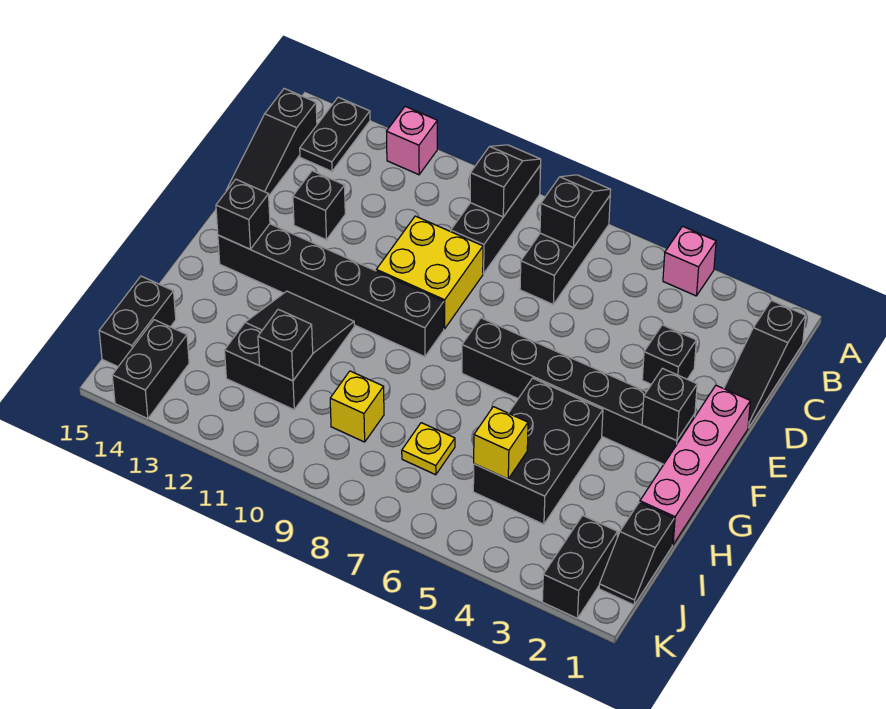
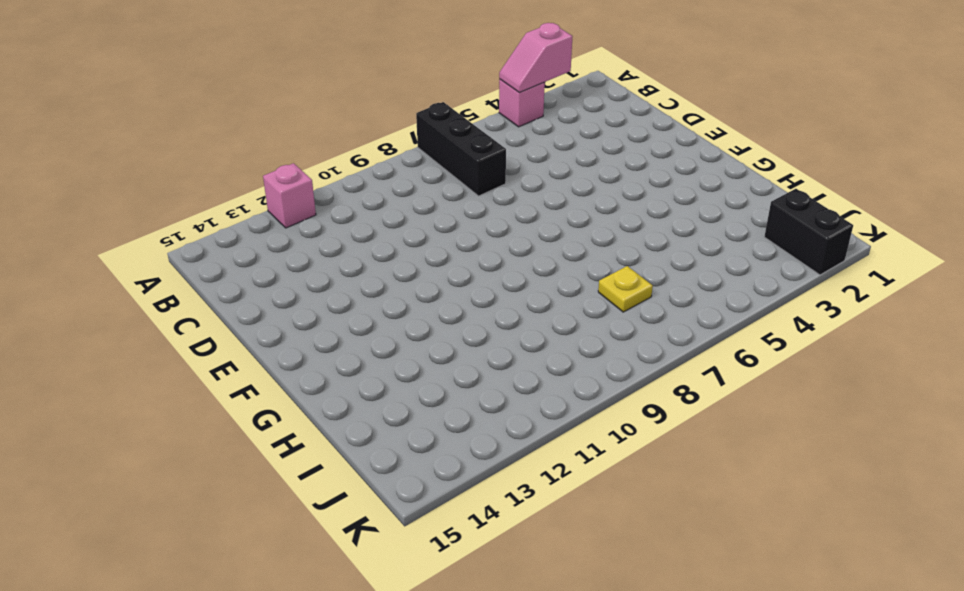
pink slope A3:A4 level 2 top 3 -> none
none -> black brick A9:C9 level 1
none -> black plate A14:B14 level 1
none -> black slope B1:D1 level 1 top B

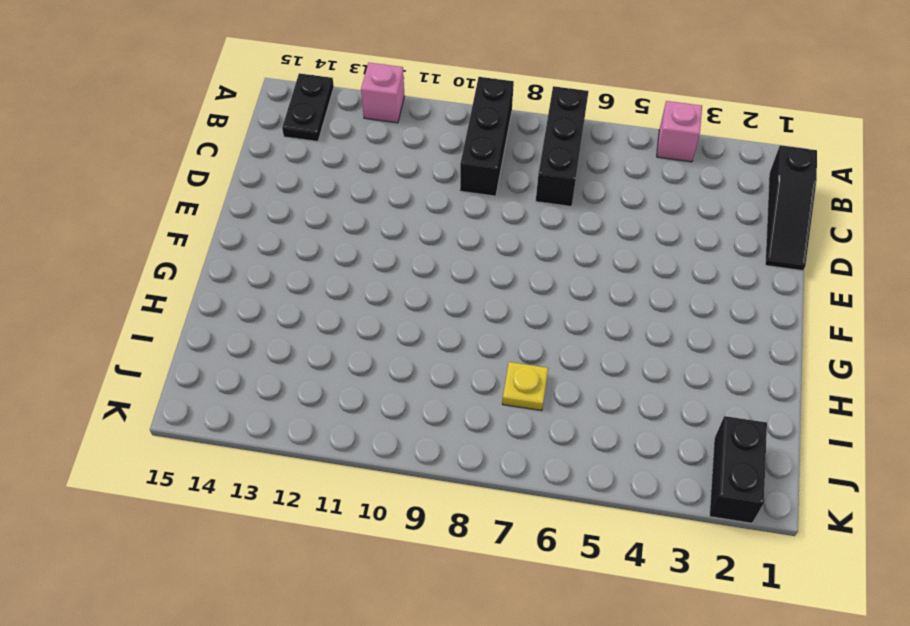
none -> black slope B15:D15 level 1 top B
none -> black brick D3 level 1
none -> yellow brick D9:E10 level 1

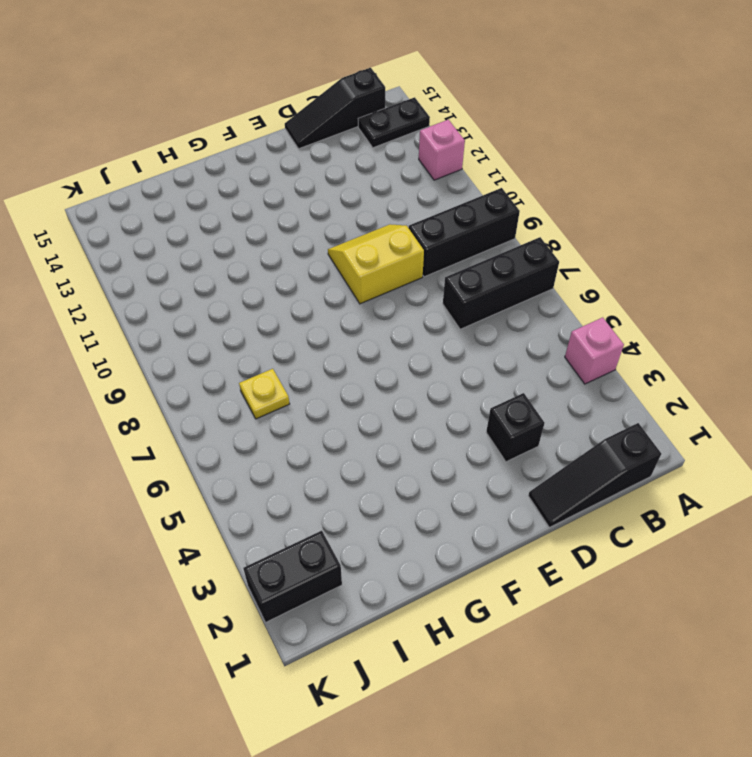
yellow slope D9:E10 level 1 top 9 -> yellow brick D9:E10 level 1
none -> black brick D13 level 1
none -> pink brick E1:H1 level 1
none -> black brick F2:F7 level 1

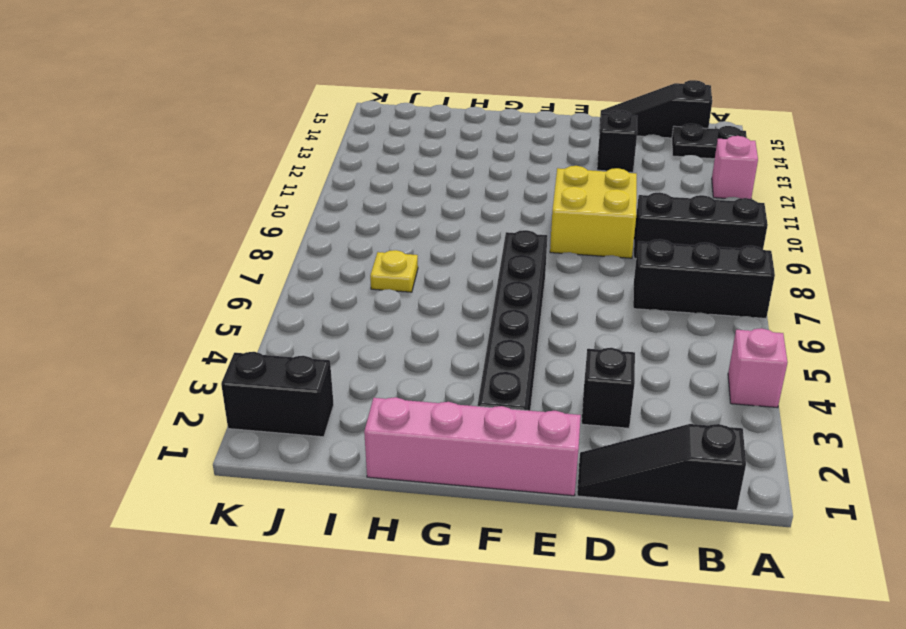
none -> black brick F9:F14 level 1
none -> black brick G4:I5 level 1
none -> black slope G11:I12 level 1 top I

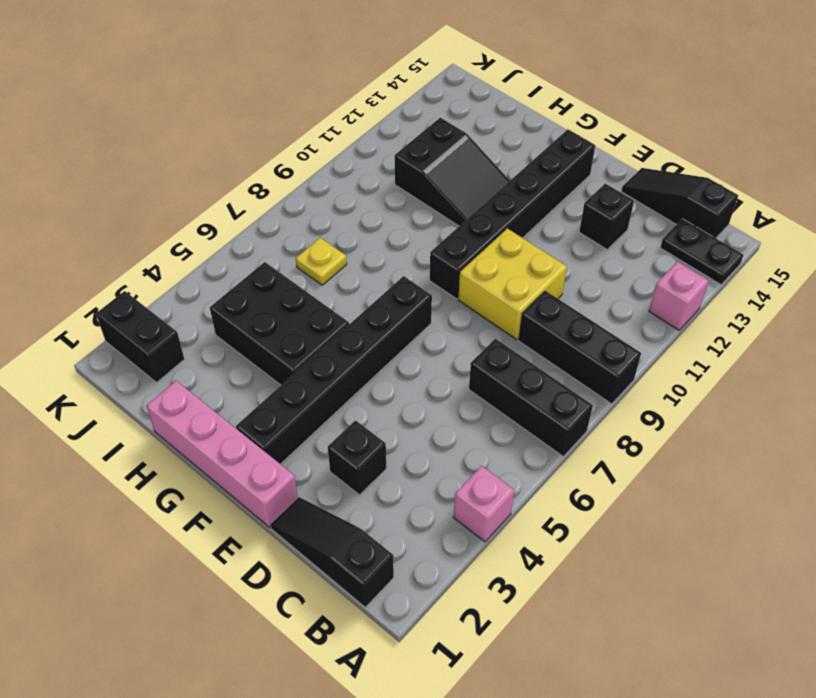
none -> black slope I1:J1 level 1 top I
none -> yellow brick I9 level 1
none -> black brick I15:J15 level 1

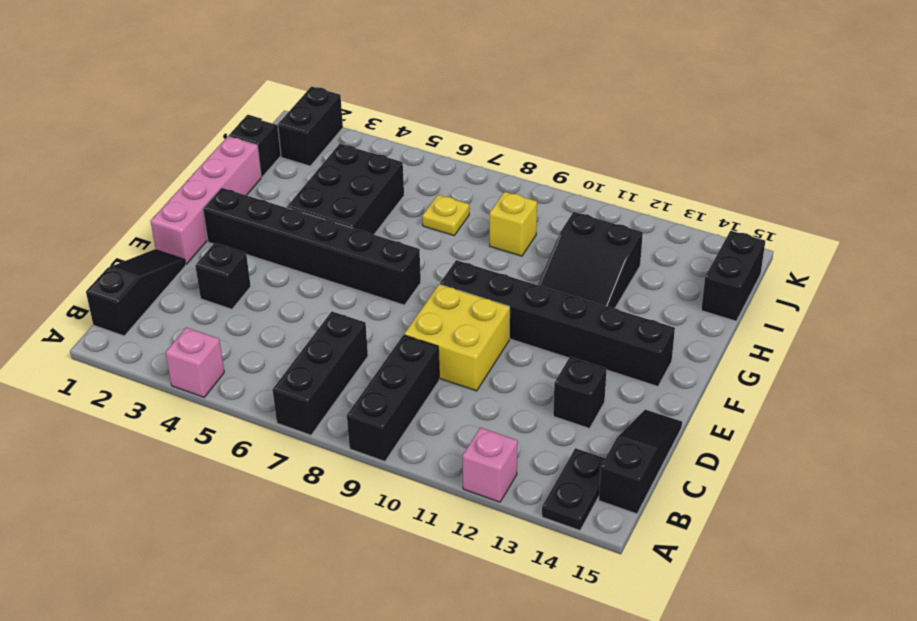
none -> black brick J14:K14 level 1
none -> black slope A7:B7 level 2 top B
none -> black slope A9:B9 level 2 top B

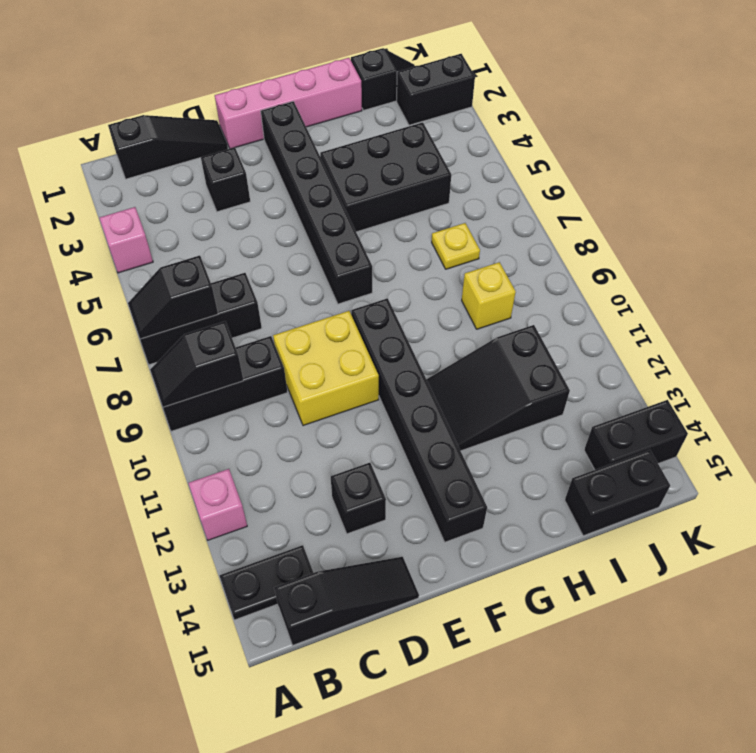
none -> black brick F2 level 2
none -> black brick F14 level 2
none -> yellow brick I5 level 2

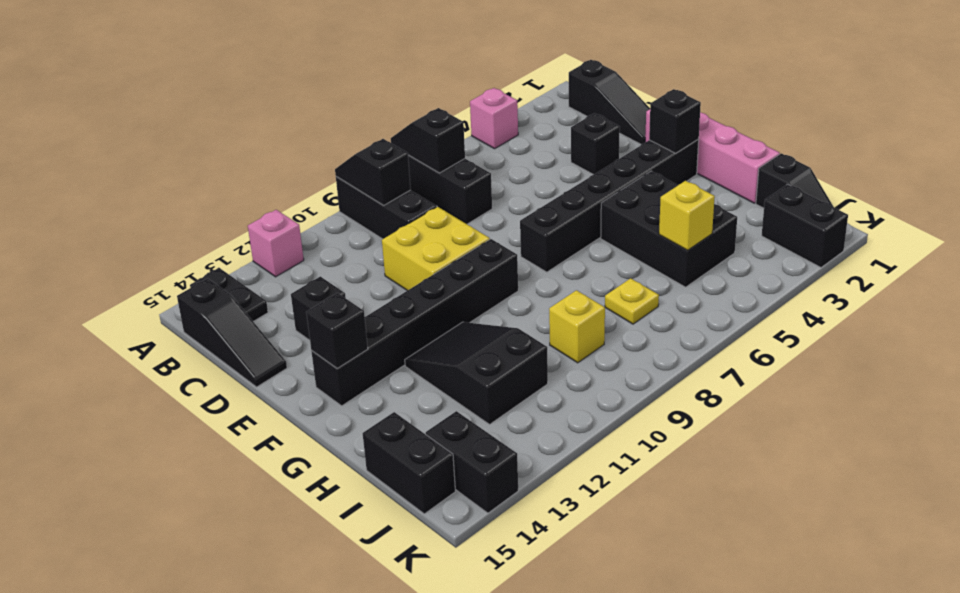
none -> black brick I11 level 2

